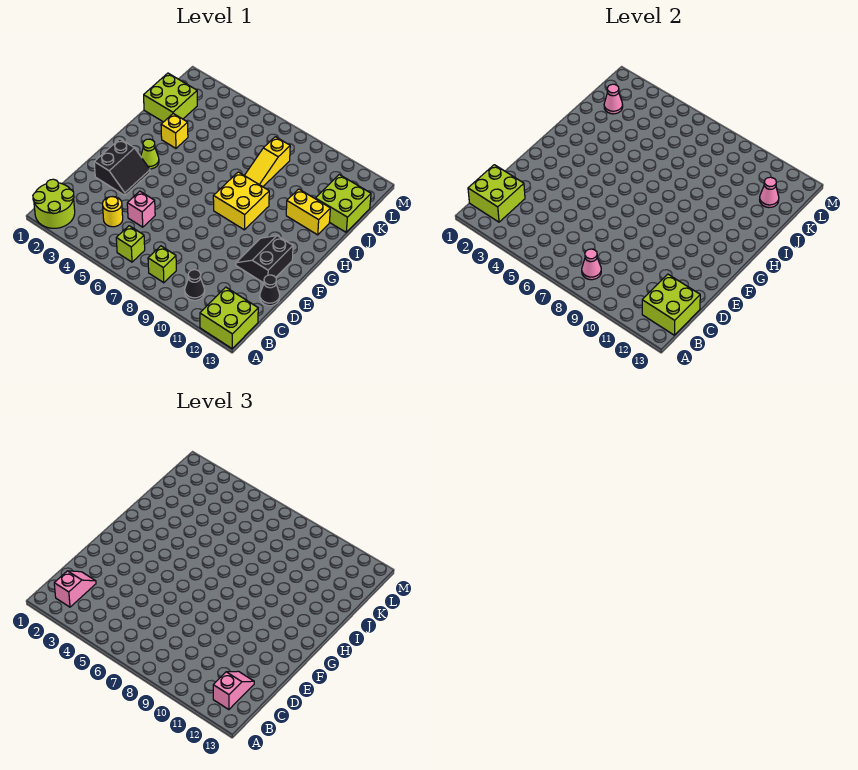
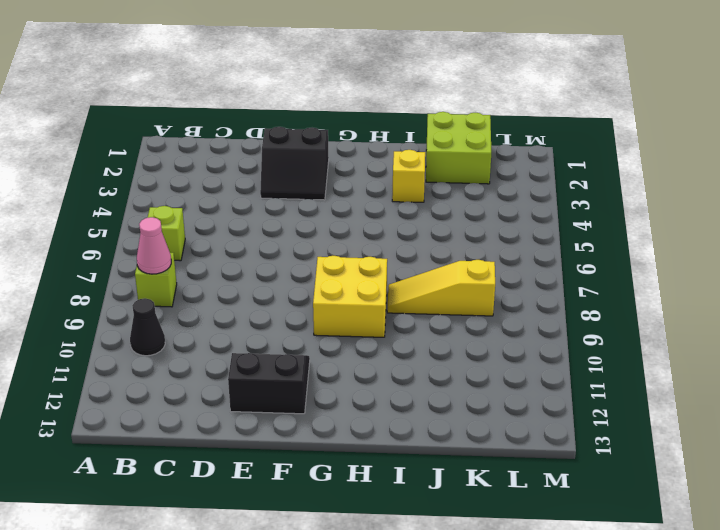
none -> lime round brick A1:B2 level 1
none -> lime brick A12:B13 level 1
none -> yellow round brick C4 level 1

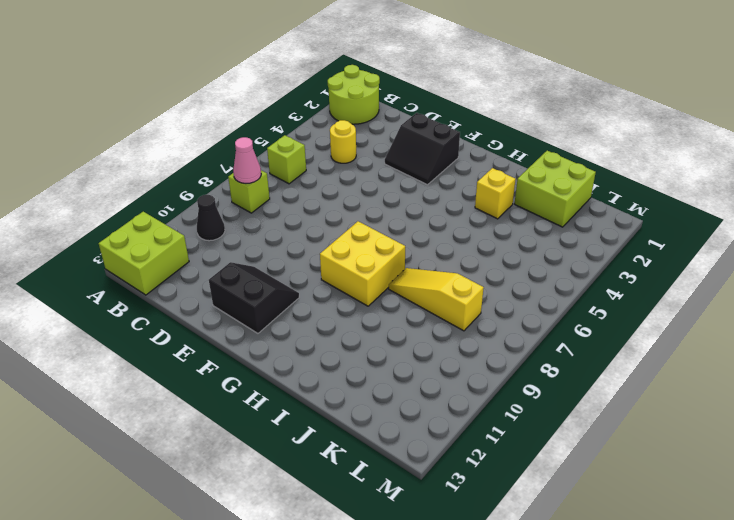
none -> pink brick D5 level 1
none -> black cone D13 level 1
none -> lime cone G3 level 1

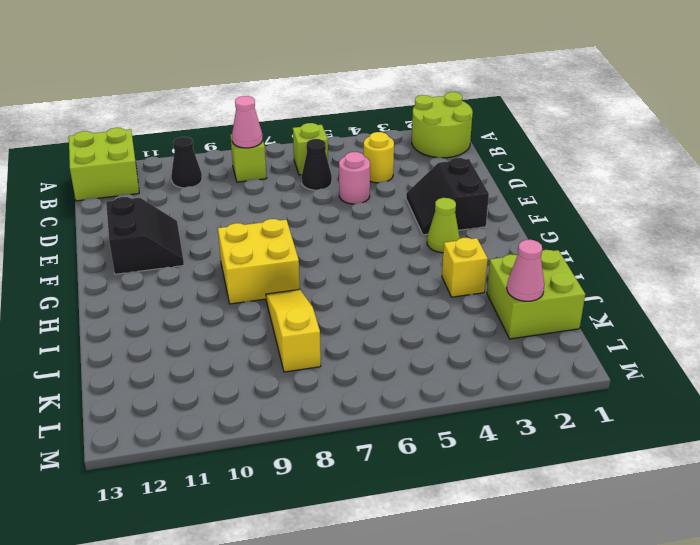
black cone C6 level 1 -> black cone D13 level 1
pink round brick D5 level 1 -> pink brick D5 level 1
none -> yellow brick I11:I12 level 1
none -> lime brick J12:K13 level 1
none -> lime brick B1:C2 level 2

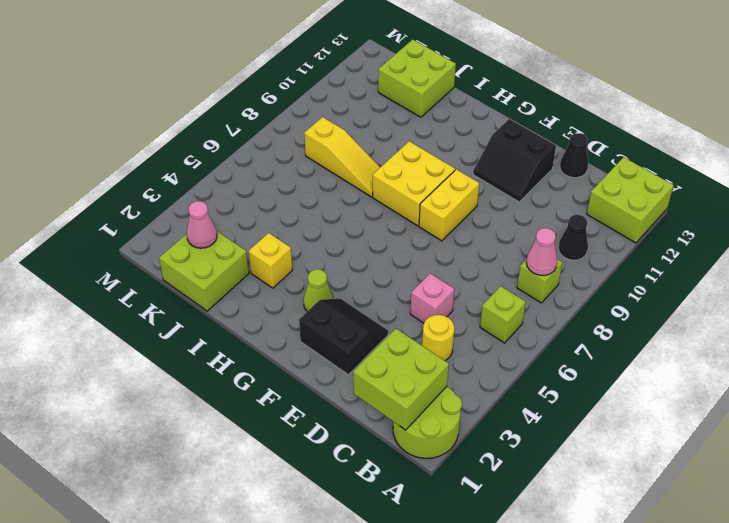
yellow brick F8:F9 level 1 -> yellow brick I11:I12 level 1
none -> lime brick B12:C13 level 2
none -> pink cone K12 level 2
none -> pink slope B2:C2 level 3 top B

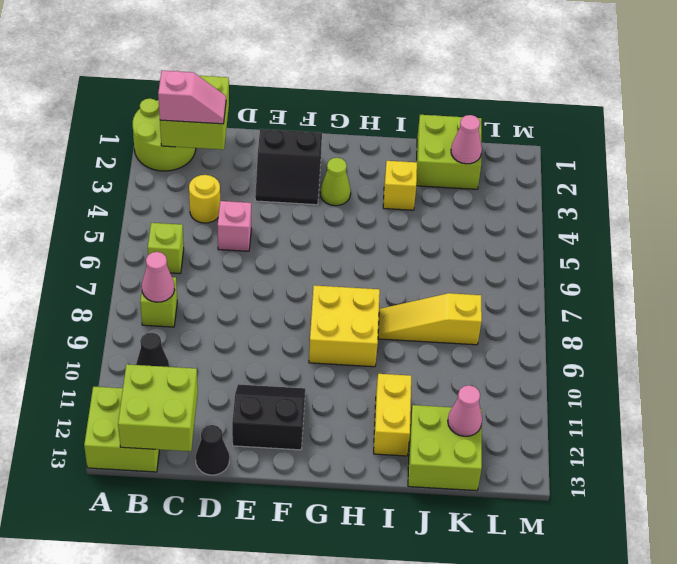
none -> pink slope B12:C12 level 3 top B

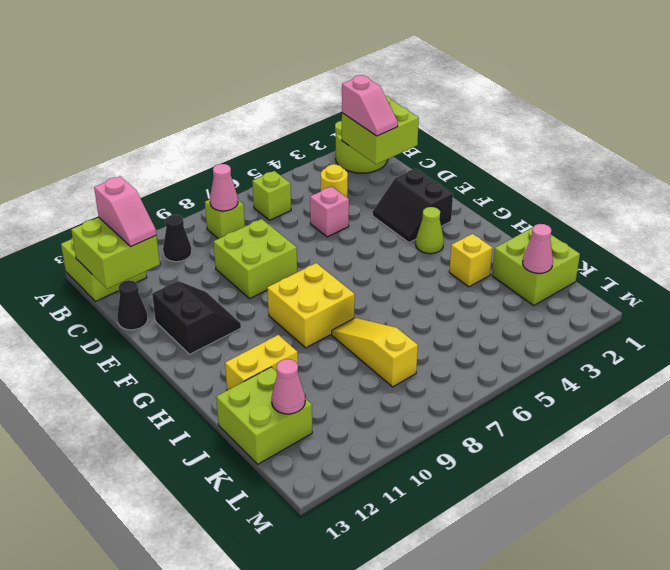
lime brick D8:E9 level 1 -> none

